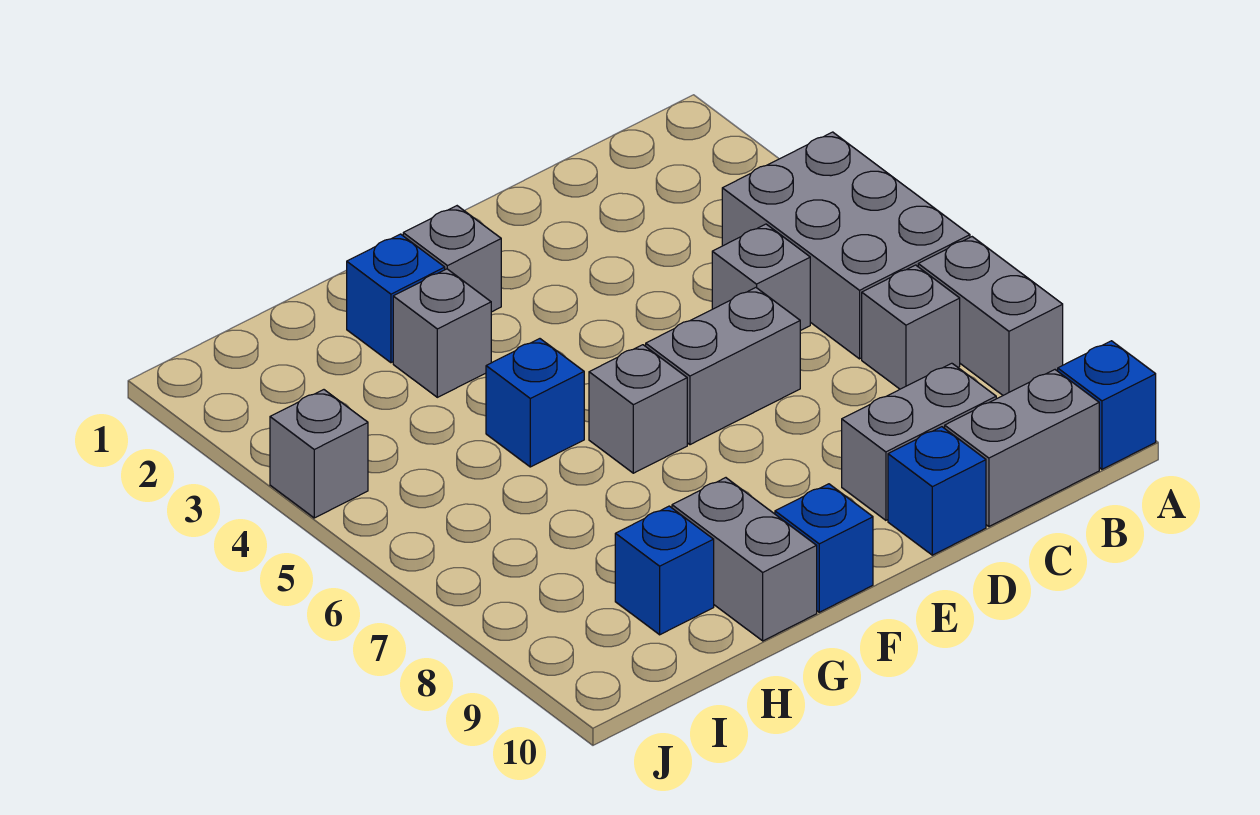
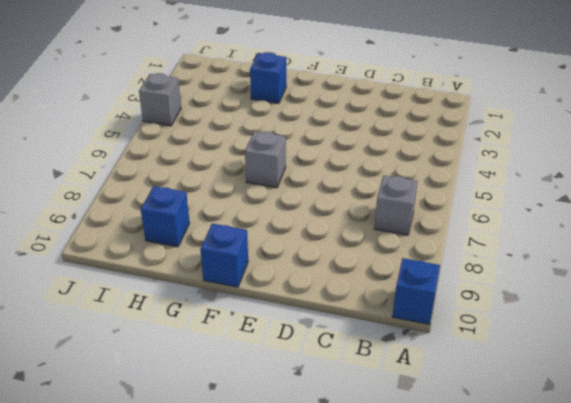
none -> grey brick A4:B6 level 1
none -> grey brick A7:A8 level 1
none -> grey brick B10:C10 level 1

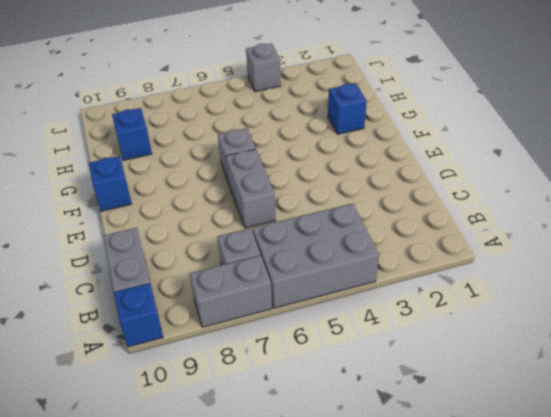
none -> grey brick C5 level 1
none -> grey brick C9:D9 level 1
none -> blue brick D10 level 1

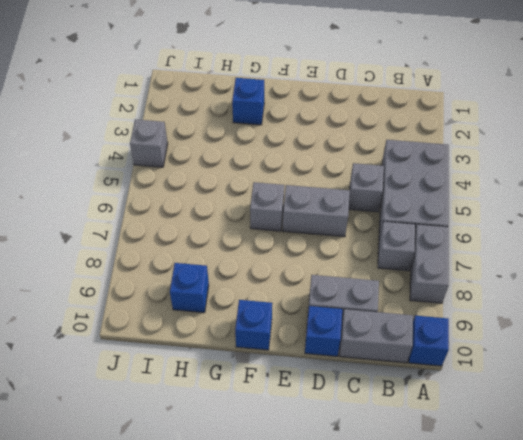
none -> grey brick F2 level 1
none -> grey brick G3 level 1
none -> blue brick G5 level 1

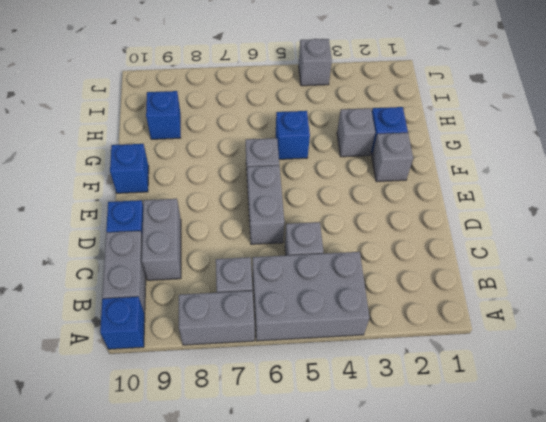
none -> grey brick G9:G10 level 1

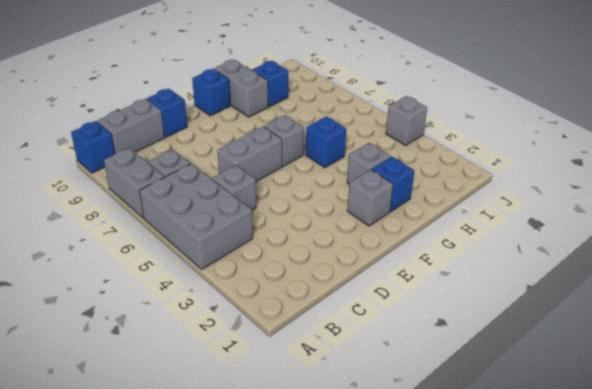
none -> grey brick C9:D9 level 1

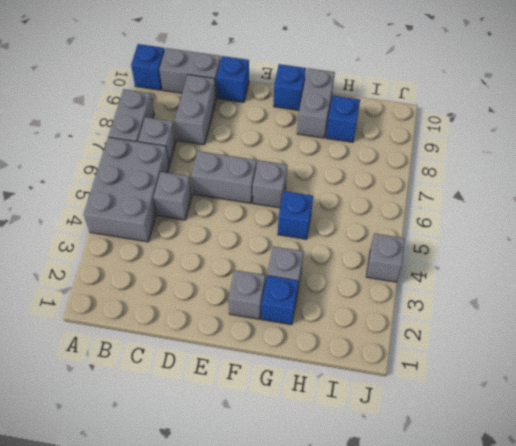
grey brick C8:C9 level 1 -> grey brick C9:D9 level 1

